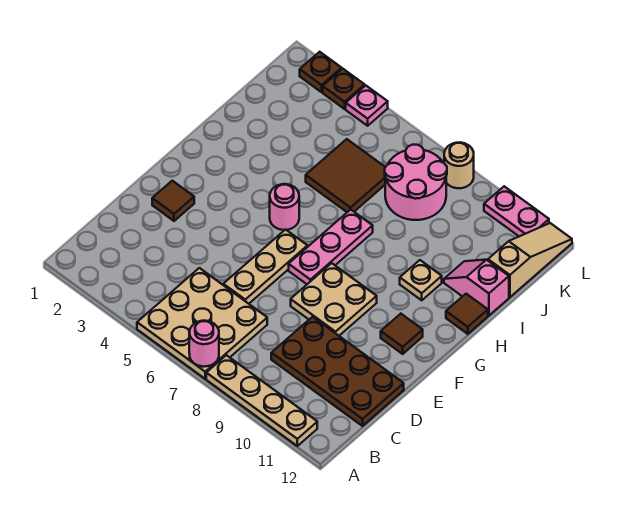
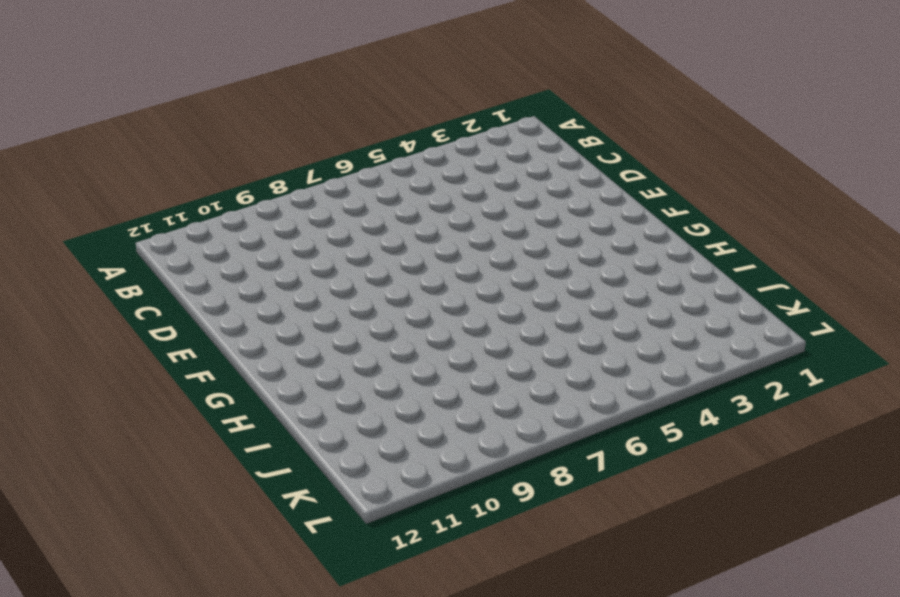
none -> tan plate A5:C7 level 1
none -> tan plate A8:A11 level 1
none -> brown plate C9:D12 level 1

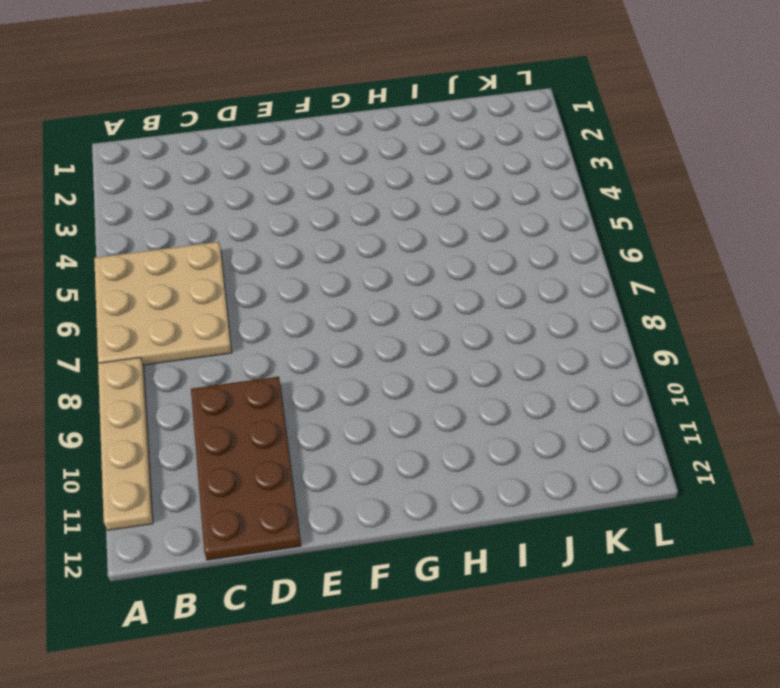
none -> tan plate D6:F6 level 1
none -> brown tile E2 level 1
none -> tan plate E8:F9 level 1

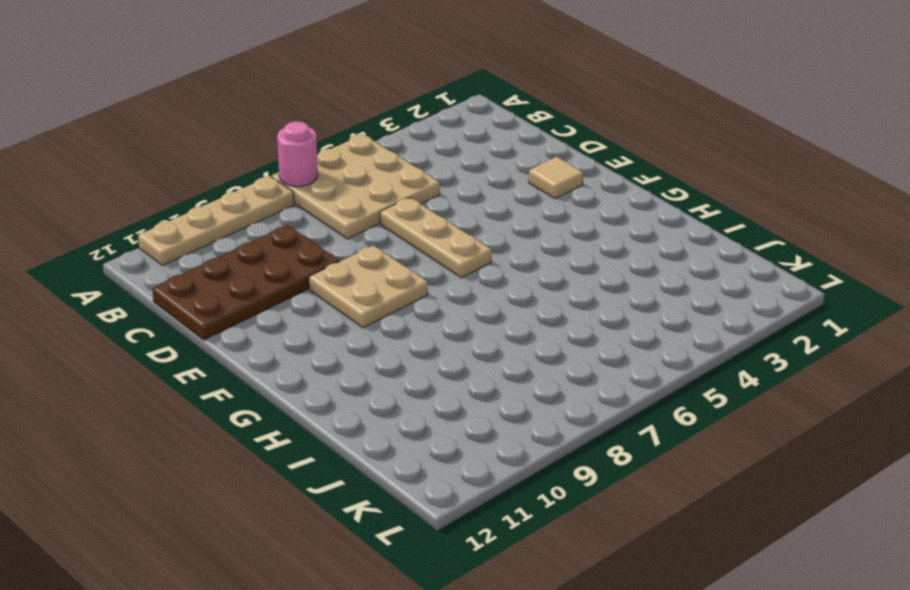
tan tile E2 level 1 -> brown tile E2 level 1
none -> pink plate F7:H7 level 1
none -> brown tile F11 level 1
none -> pink round brick G5 level 1

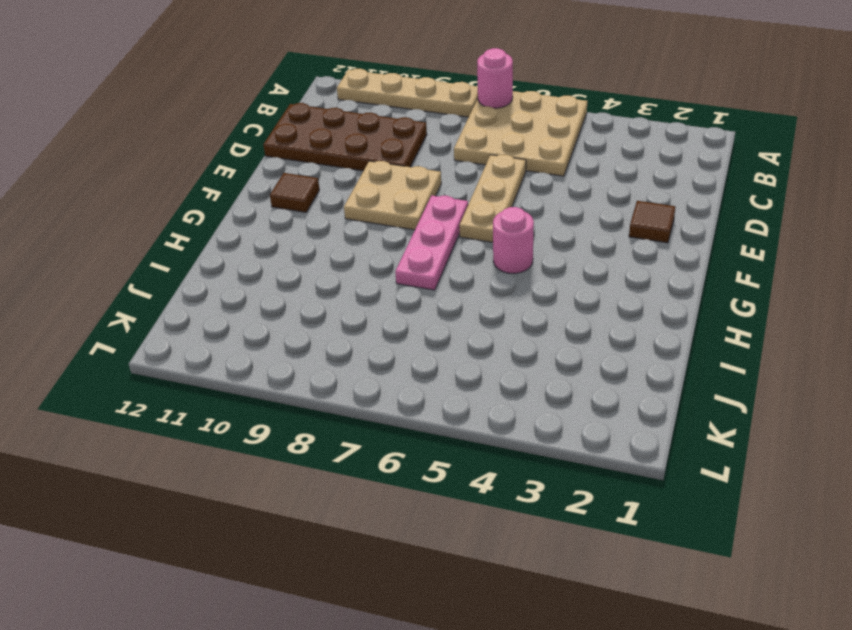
none -> tan plate H10 level 1
none -> brown tile H12 level 1
none -> brown tile I5:J6 level 1

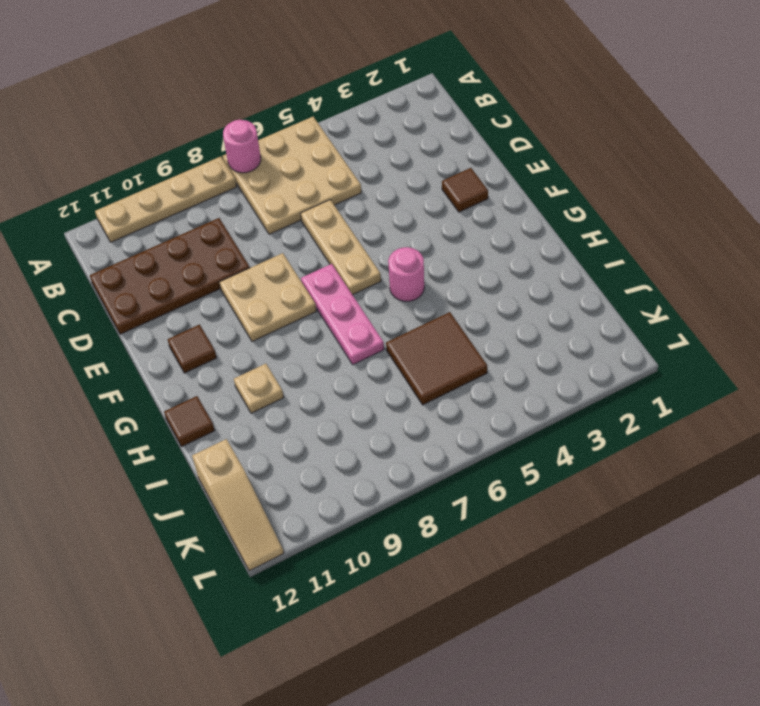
none -> pink slope I11:I12 level 1 top 12
none -> pink round brick J7:K8 level 1
none -> brown plate L2 level 1

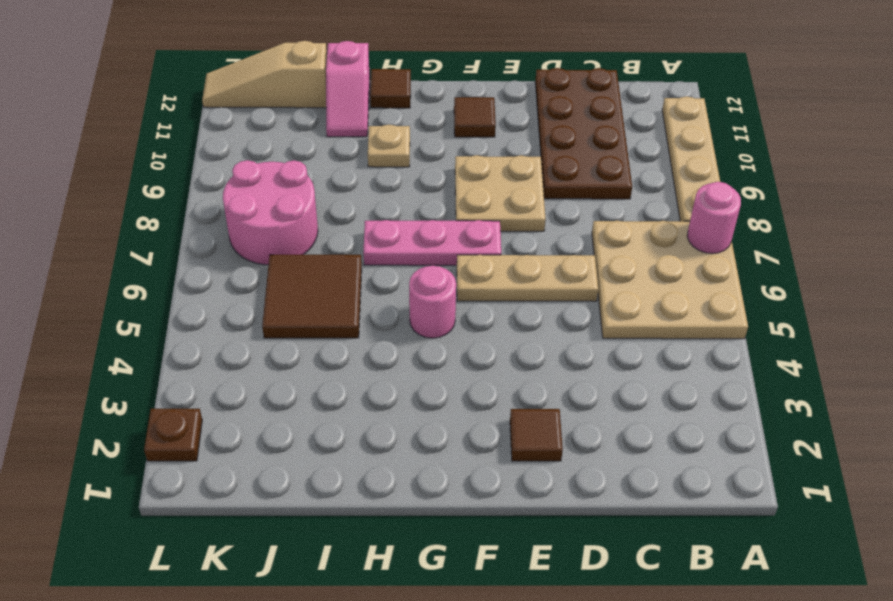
none -> brown plate L3 level 1
none -> pink plate L4 level 1
none -> tan round brick L8 level 1

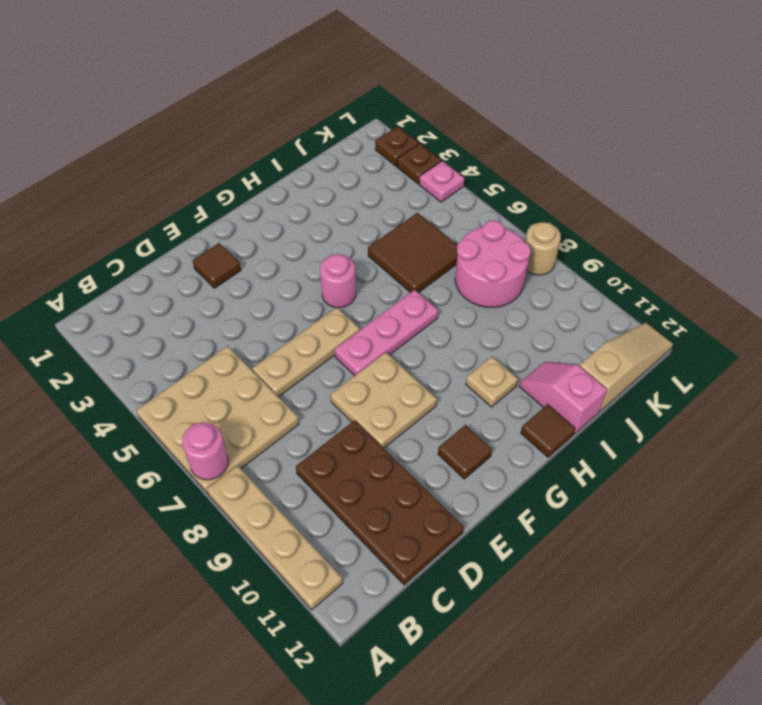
none -> pink plate L10:L11 level 1

